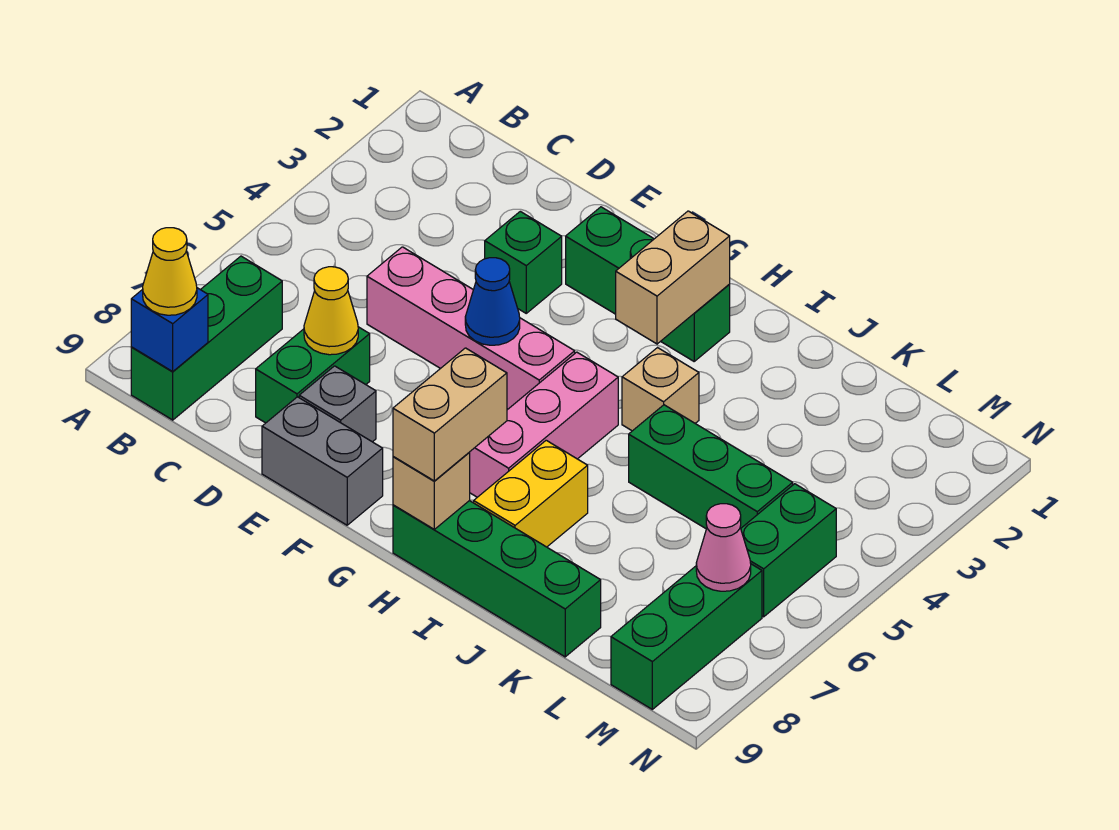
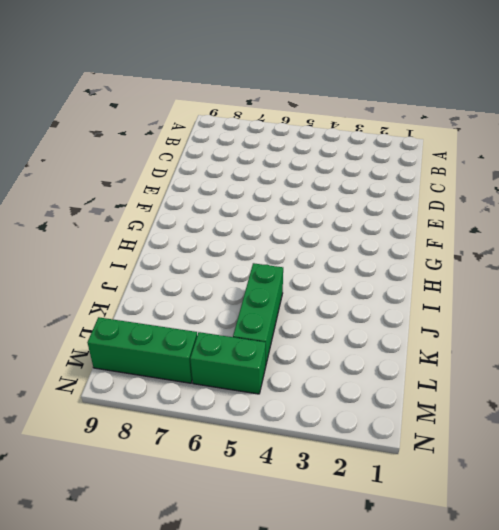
none -> green brick B7:B9 level 1
none -> pink brick D5:G5 level 1
none -> green brick D7:D8 level 1

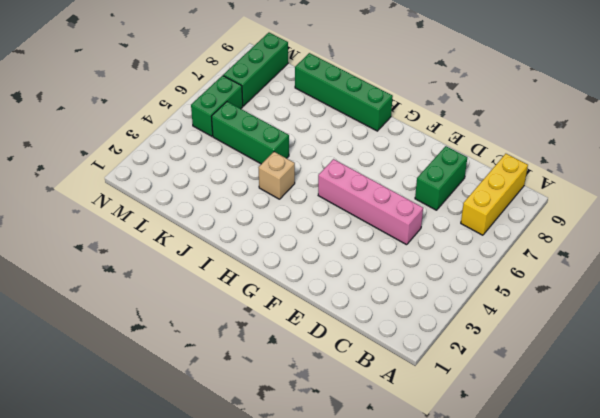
yellow brick B7:B9 level 1 -> green brick B7:B9 level 1
none -> green brick E3 level 1
none -> grey brick E8 level 1
none -> grey brick E9:F9 level 1

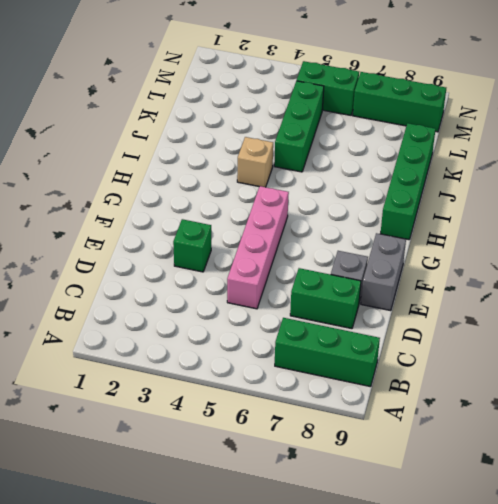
none -> green brick F2:H2 level 1
none -> pink brick H5:H7 level 1
none -> yellow brick I7:I8 level 1

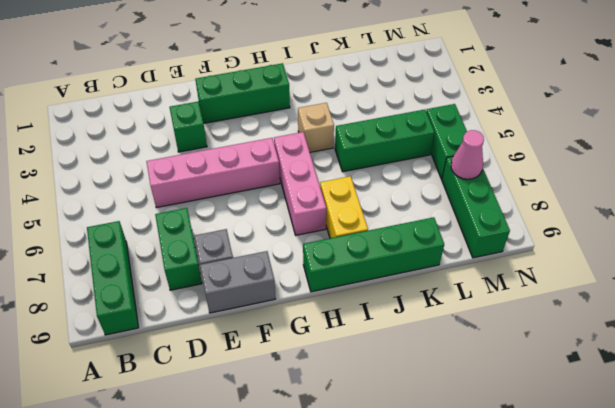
none -> blue brick B9 level 2
none -> yellow cone D7 level 2
none -> blue cone F5 level 2

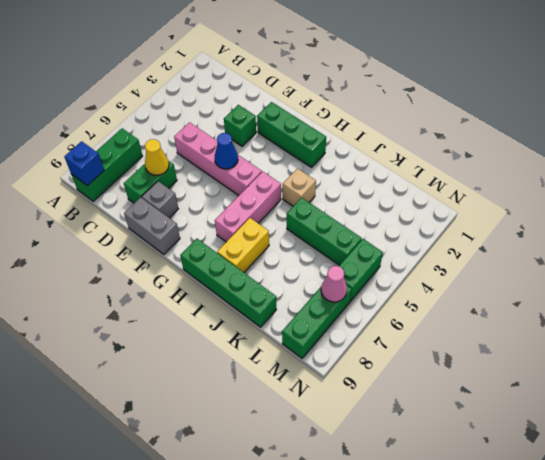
none -> tan brick H2:H3 level 2
none -> tan brick H9 level 2
none -> yellow cone B9 level 3

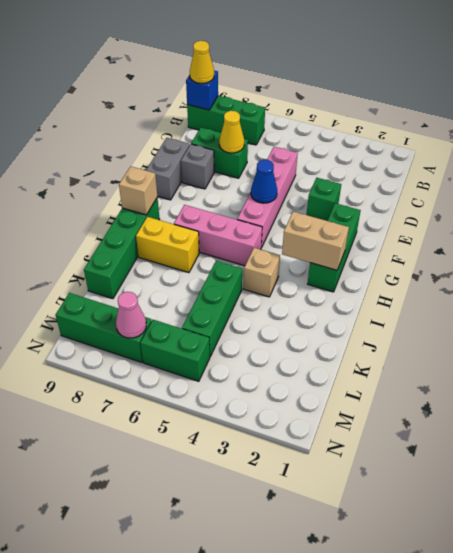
none -> tan brick H8:H9 level 3

